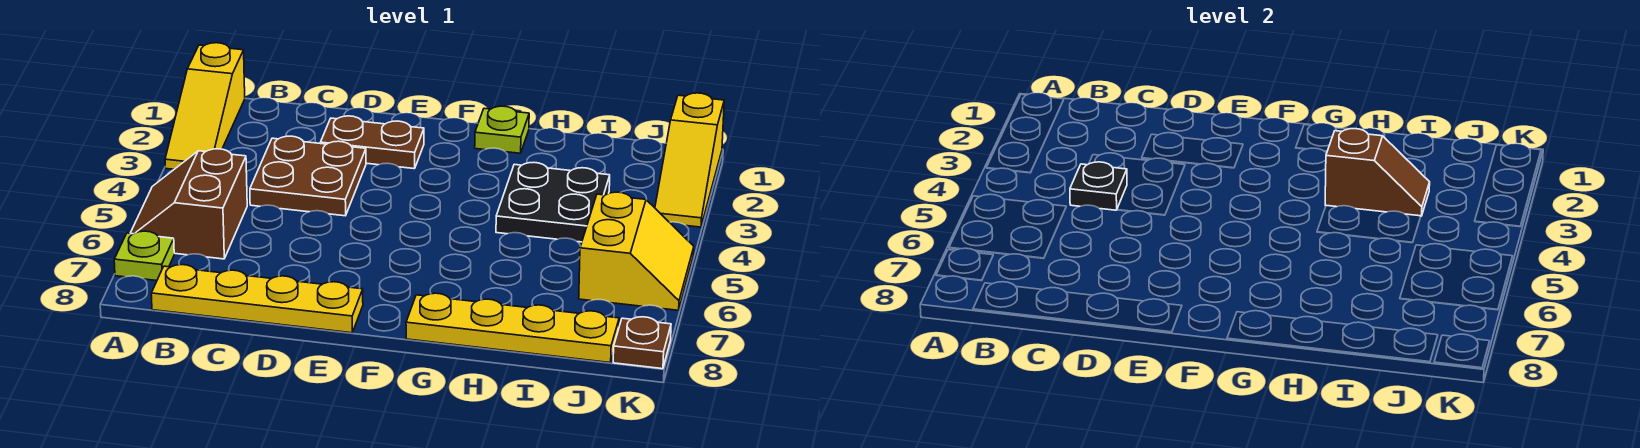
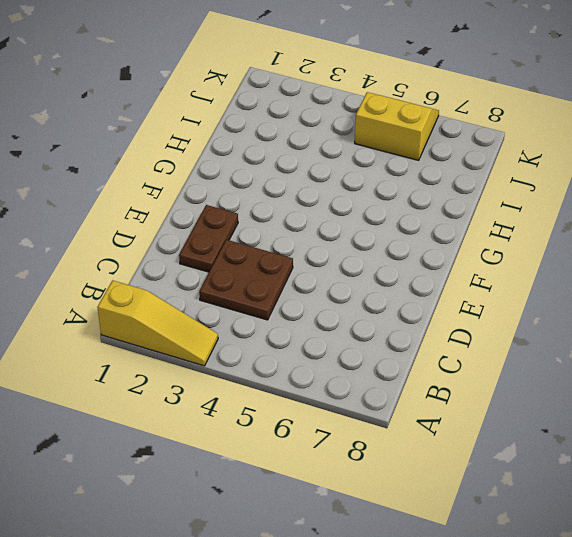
none -> brown slope A5:B6 level 1 top B
none -> lime plate A7 level 1
none -> yellow plate B8:E8 level 1

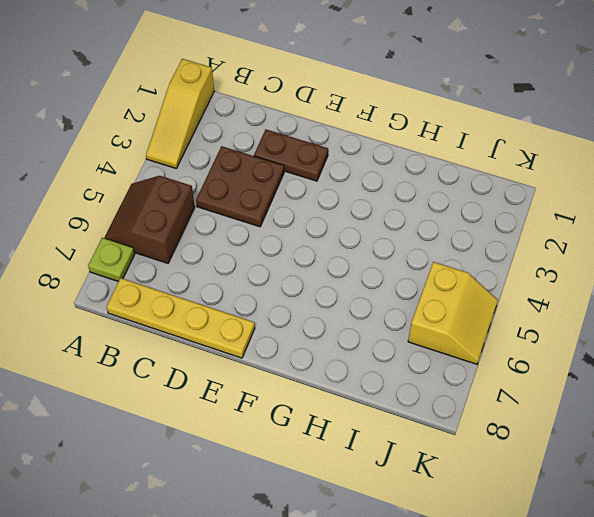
none -> lime plate G1 level 1
none -> yellow plate G8:J8 level 1
none -> black plate H3:I4 level 1

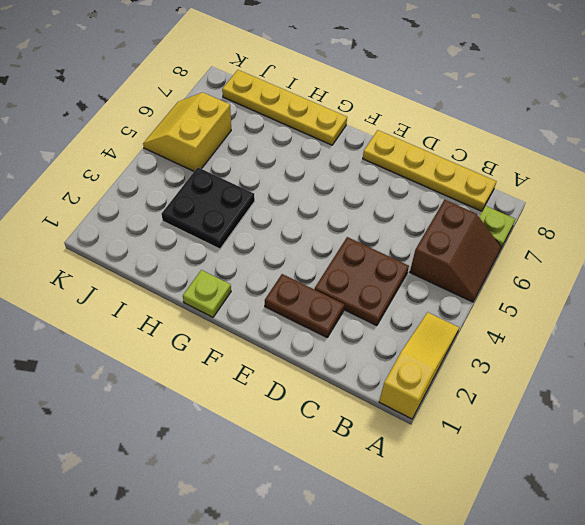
none -> yellow slope K1:K3 level 1 top 1
none -> brown plate K8 level 1
none -> black plate C4 level 2

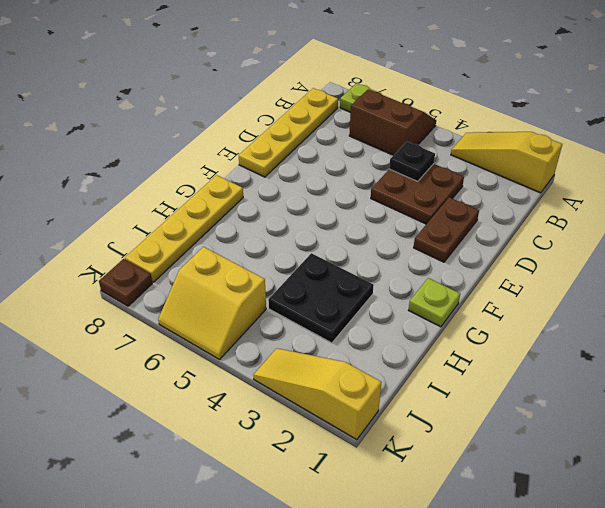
none -> brown slope H3:I3 level 2 top H

